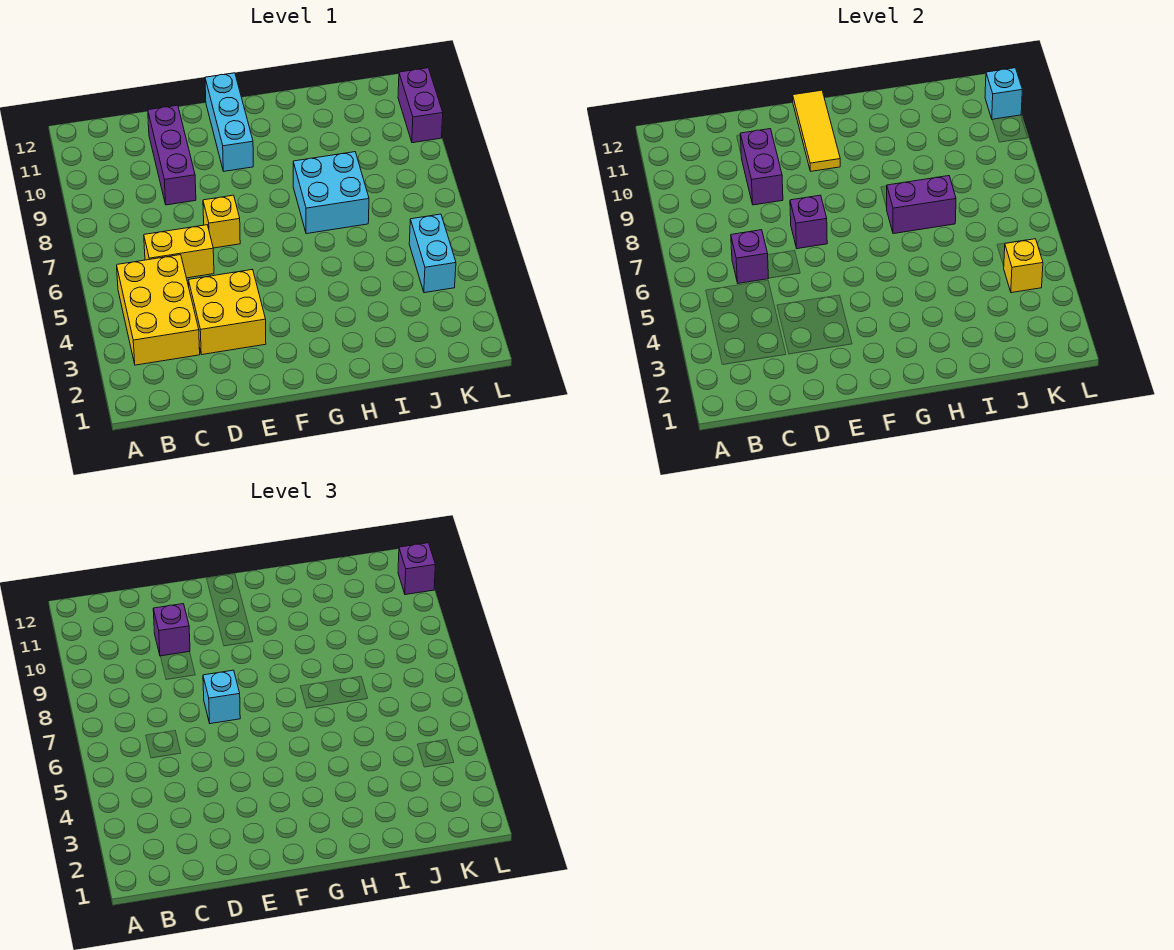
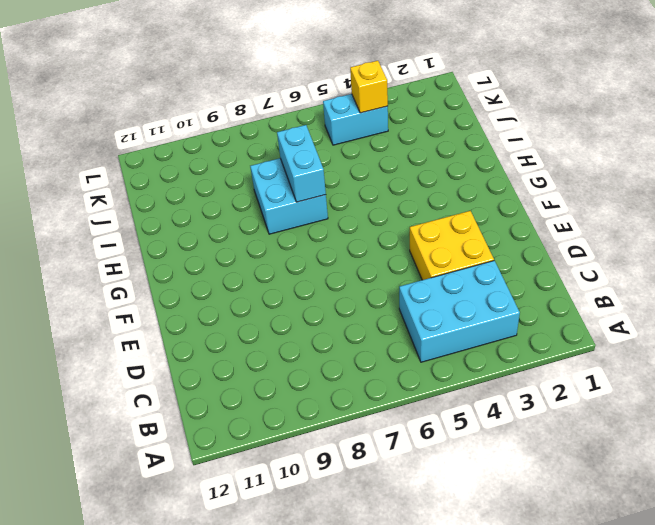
cyan brick B3:C5 level 1 -> yellow brick B3:C5 level 1
cyan brick H7:I7 level 2 -> purple brick H7:I7 level 2
none -> yellow brick C6:D6 level 1
none -> purple brick D9:D11 level 1
none -> yellow brick E7 level 1

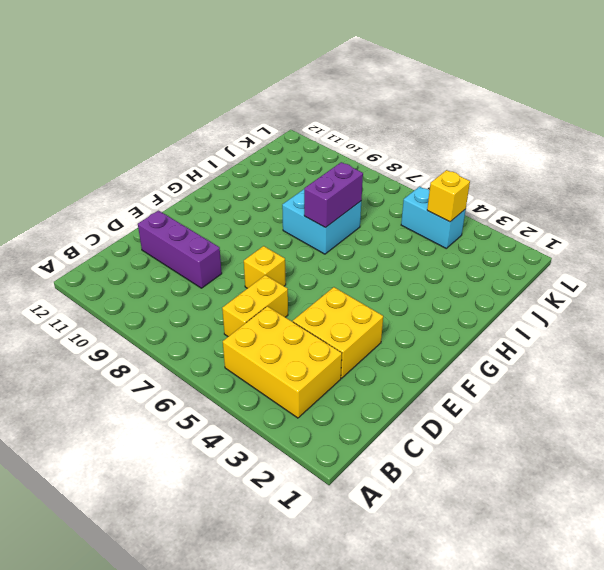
none -> cyan brick F10:F12 level 1
none -> purple brick L10:L11 level 1
none -> purple brick C6 level 2

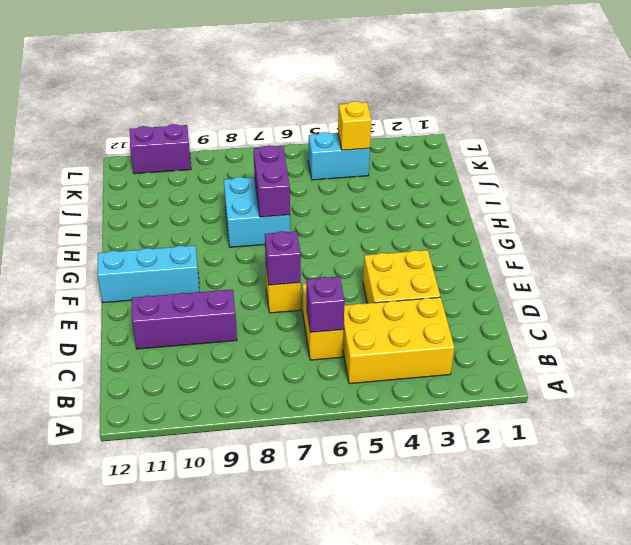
none -> purple brick D9:D10 level 2
none -> yellow tile F10:F12 level 2
none -> cyan brick L11 level 2

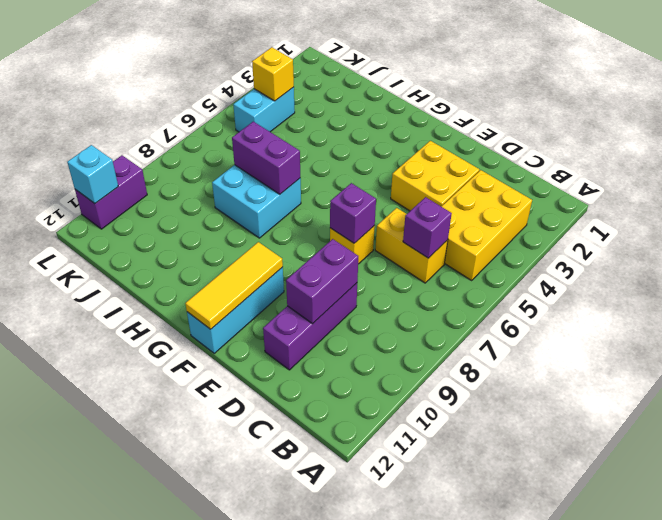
none -> purple brick D10 level 3
none -> cyan brick E7 level 3
none -> purple brick L11 level 3

